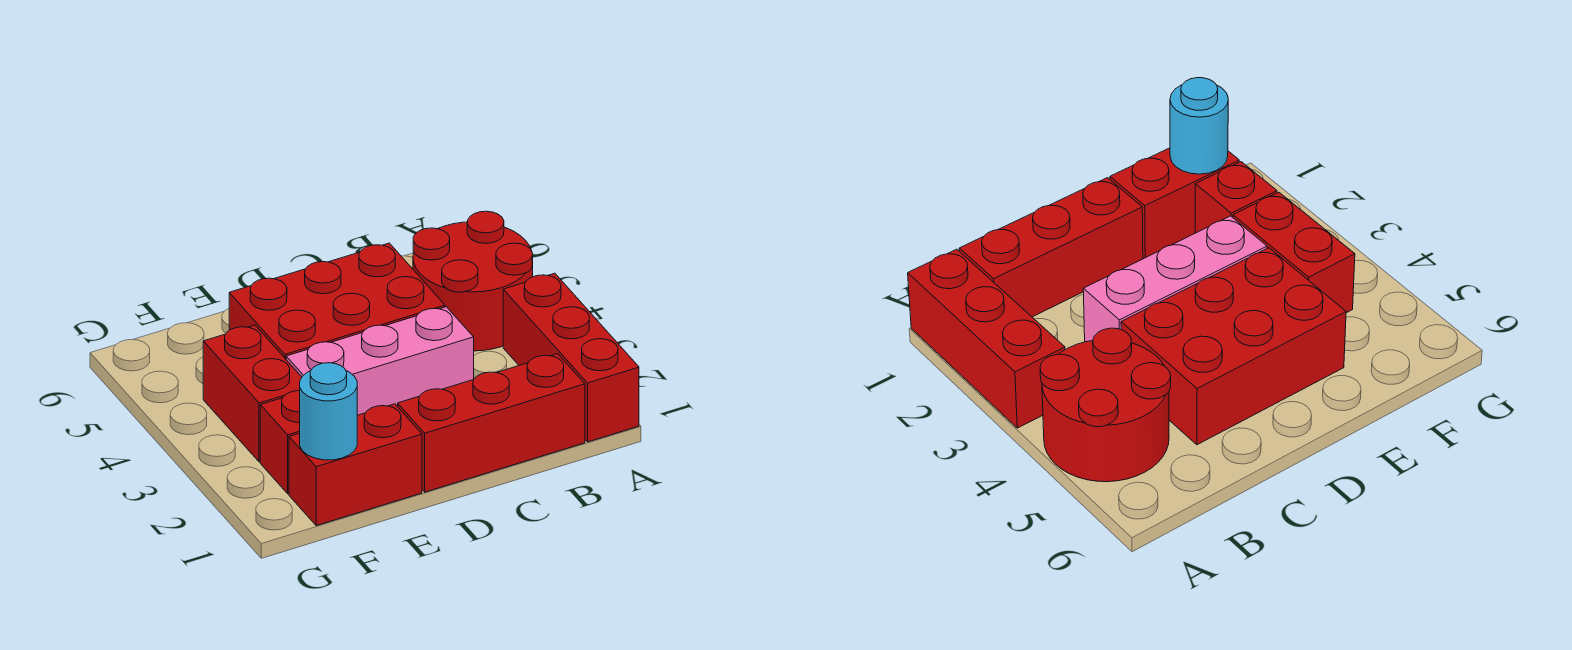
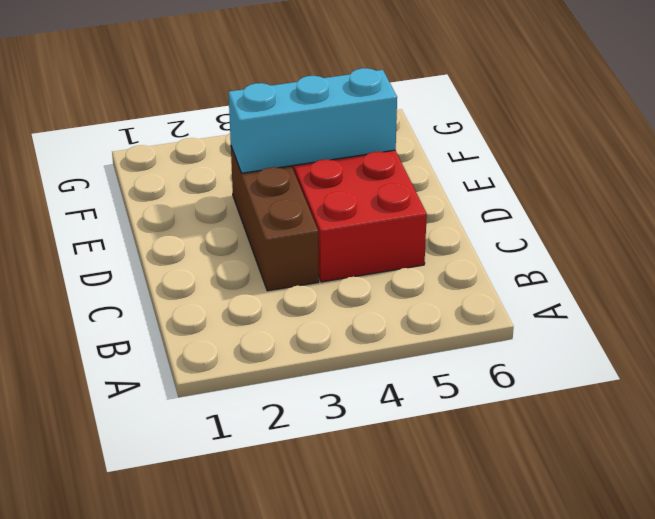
brown brick C3:E3 level 1 -> pink brick C3:E3 level 1
cyan brick E3:E5 level 2 -> none
none -> red brick A1:A3 level 1
none -> red round brick A4:B5 level 1

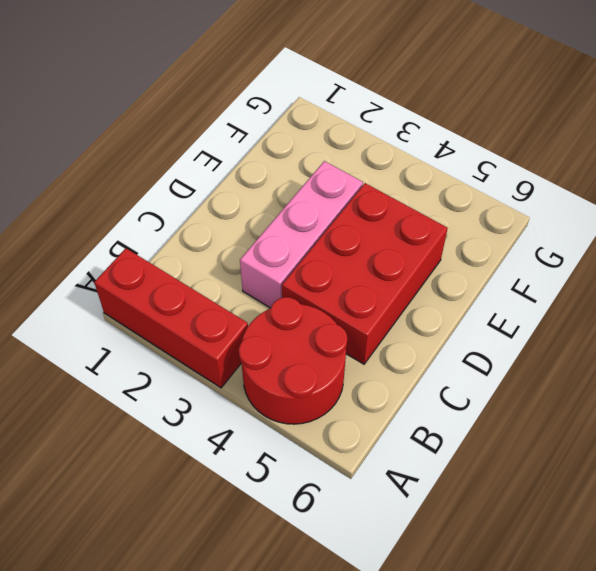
none -> red brick B1:D1 level 1
none -> red brick E1:F1 level 1

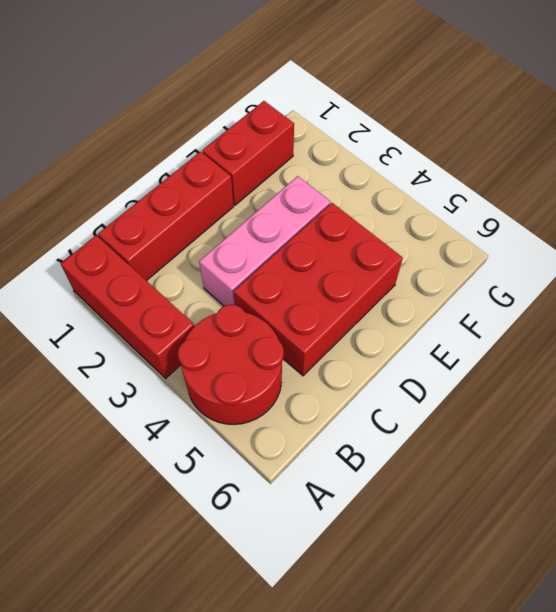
none -> red brick F2 level 1
none -> red brick F3:F4 level 1

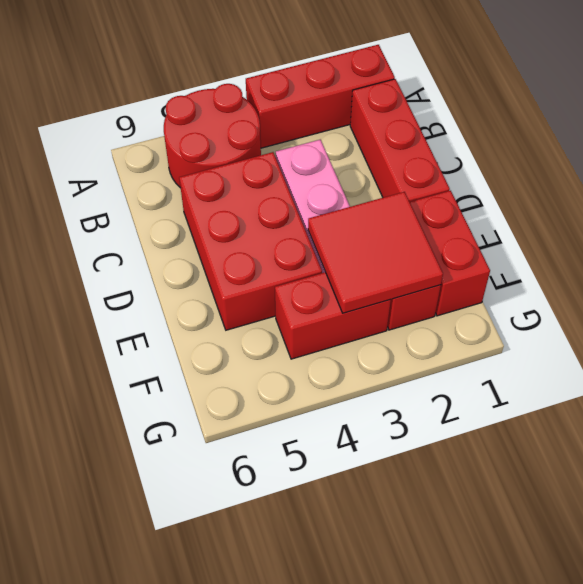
red tile E2:F3 level 2 -> none
none -> cyan round brick F1 level 2

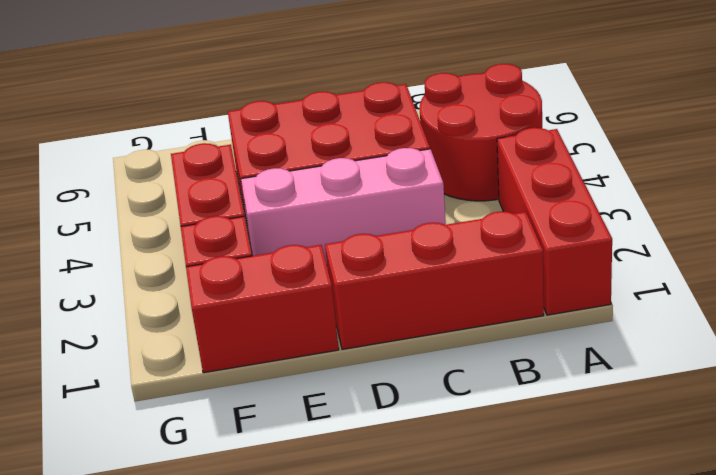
none -> cyan round brick F1 level 2

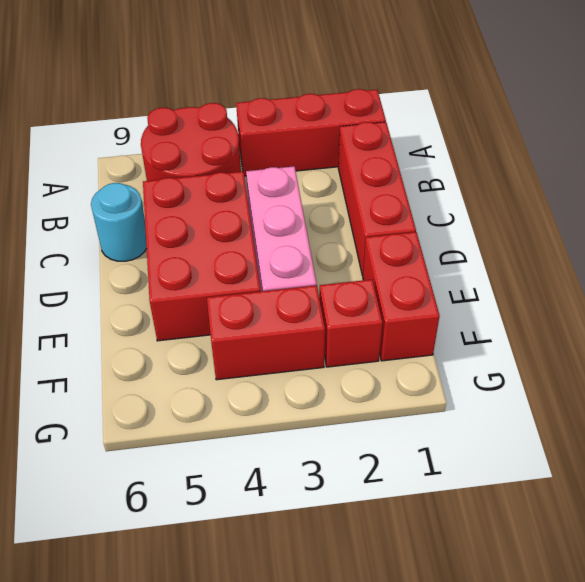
cyan round brick C6 level 1 -> cyan round brick F1 level 2

